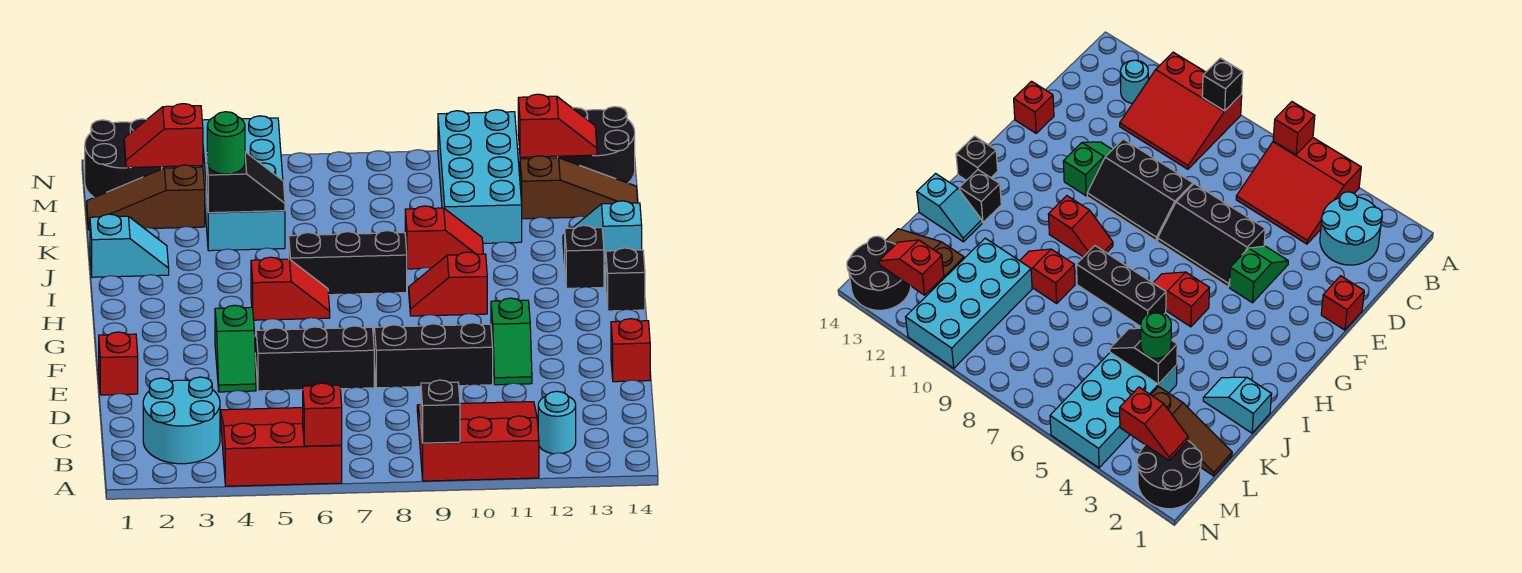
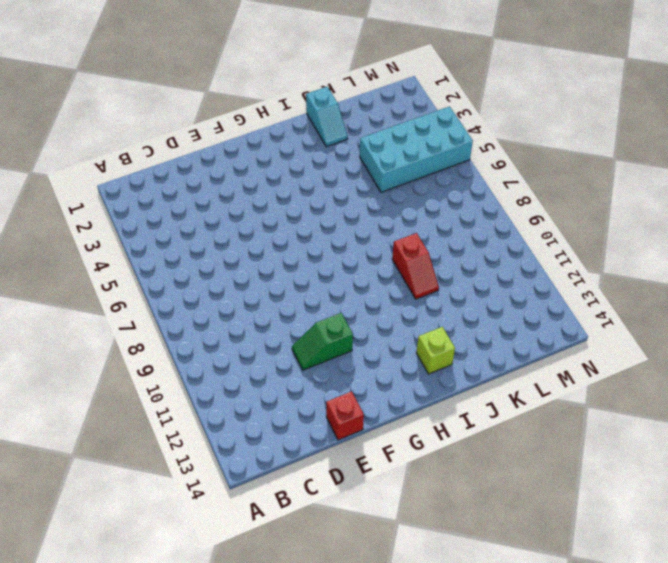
lime brick I13 level 1 -> black brick I13 level 1
none -> red slope A4:C6 level 1 top A
none -> red slope A9:C11 level 1 top A
none -> cyan round brick B2:C3 level 1
none -> cyan round brick B12 level 1

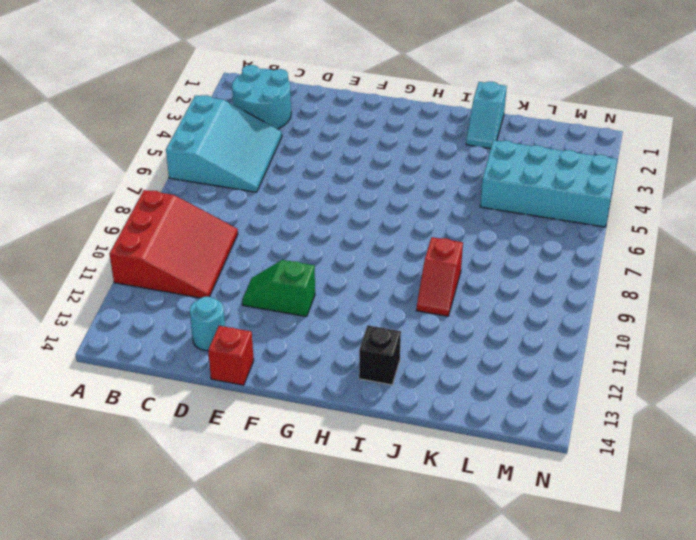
cyan slope A4:C6 level 1 top A -> red slope A4:C6 level 1 top A
cyan round brick D13 level 1 -> cyan round brick B12 level 1
none -> red brick E1 level 1
none -> green slope E4:F4 level 1 top F
none -> black slope E5:F7 level 1 top E
none -> black slope E8:F10 level 1 top E

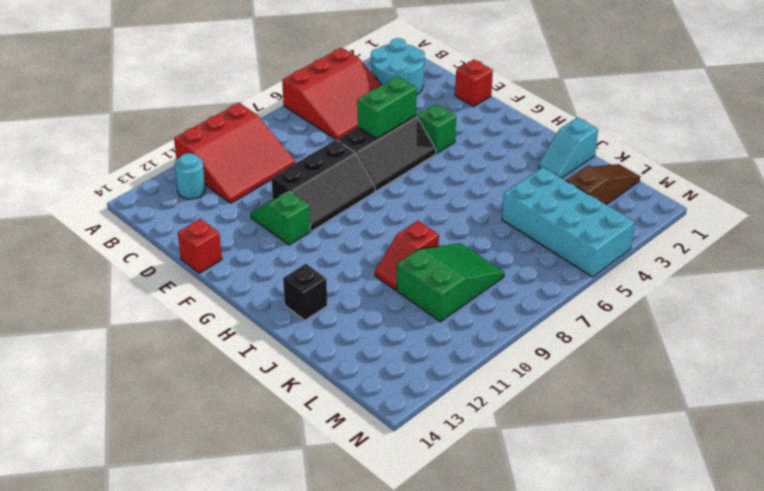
green brick E5:E6 level 2 -> none
green slope K8:L10 level 1 top 10 -> cyan brick K10:N11 level 1
none -> red slope H5:H6 level 1 top 5
none -> red slope H9:H10 level 1 top 10
none -> black brick H14 level 1
none -> black brick I6:I8 level 1

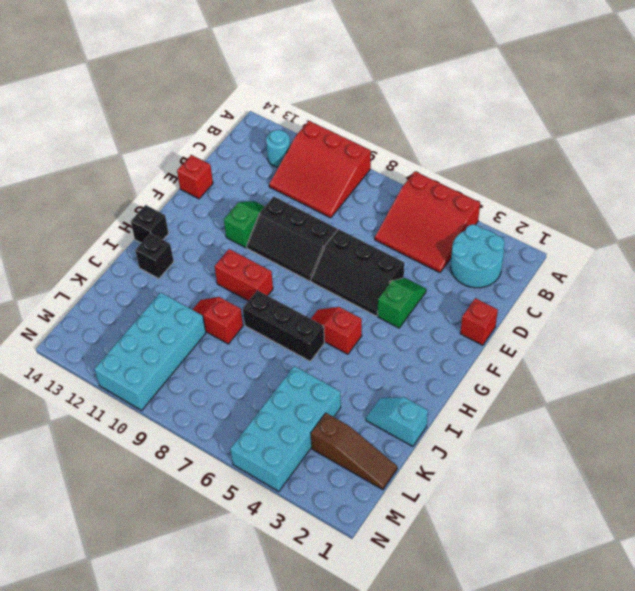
red brick H9:H10 level 1 -> red slope H9:H10 level 1 top 10
none -> cyan slope J13:J14 level 1 top 14
none -> brown slope L12:L14 level 1 top 12
none -> black round brick M1:N2 level 1
none -> black round brick M13:N14 level 1

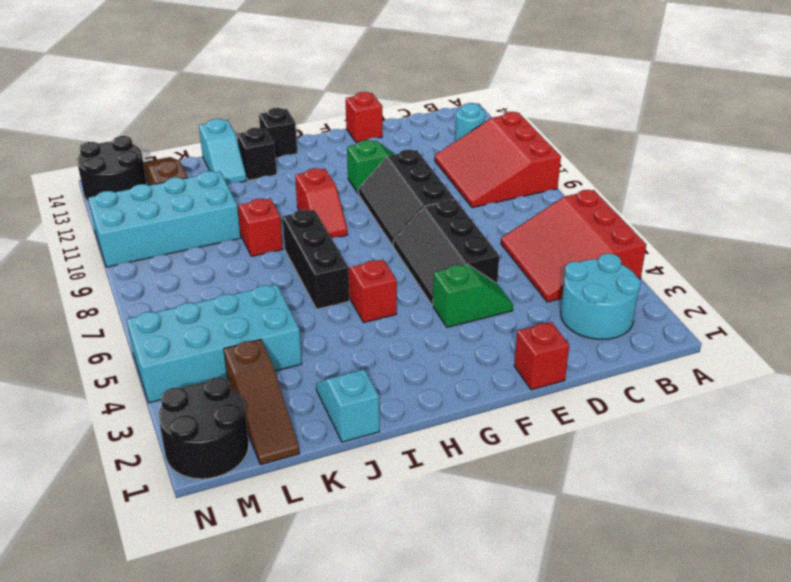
none -> red brick A6 level 2
none -> black brick A9 level 2
none -> black slope K4:K5 level 2 top 4
none -> red slope M2:M3 level 2 top 3

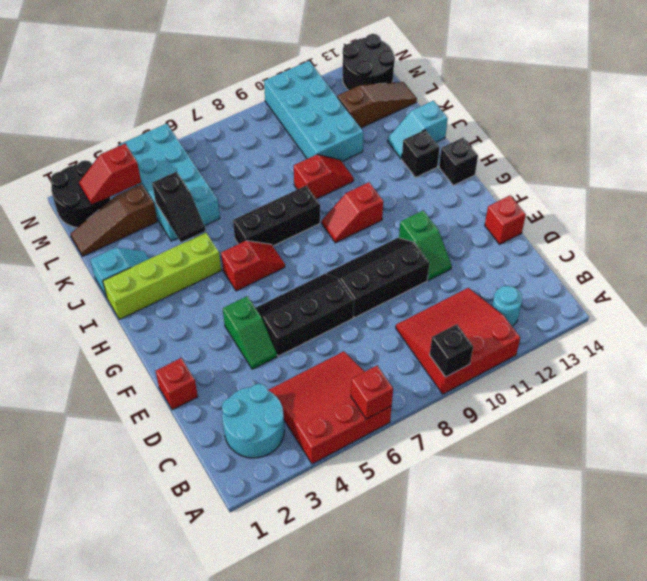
lime brick I1:I4 level 1 -> none
black slope J4:K4 level 2 top K -> black slope K4:K5 level 2 top 4
none -> red slope M12:M13 level 2 top 12
none -> green round brick K4 level 3

